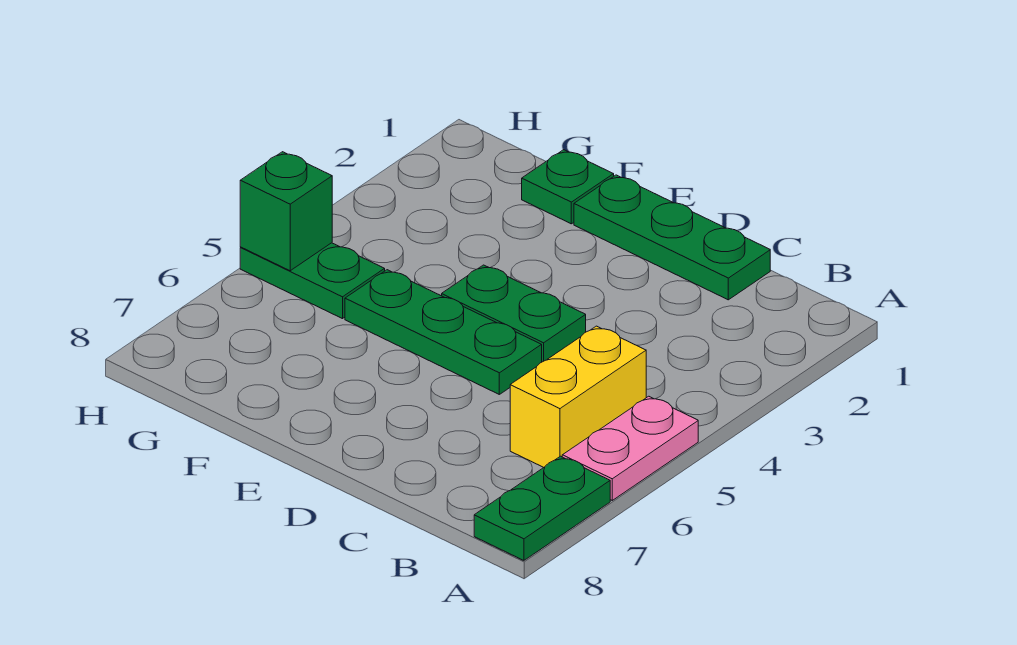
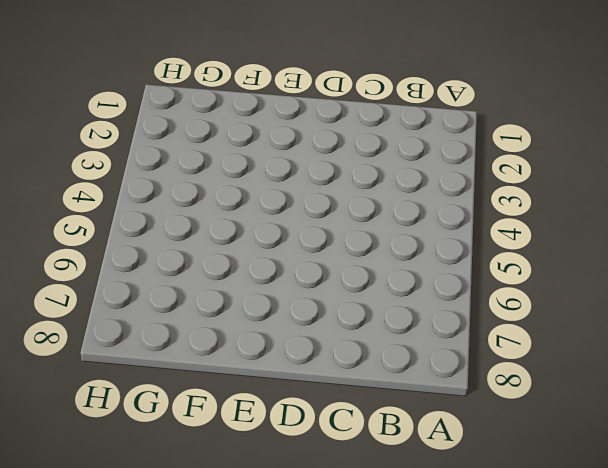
none -> pink plate A5:A6 level 1
none -> green plate A7:A8 level 1

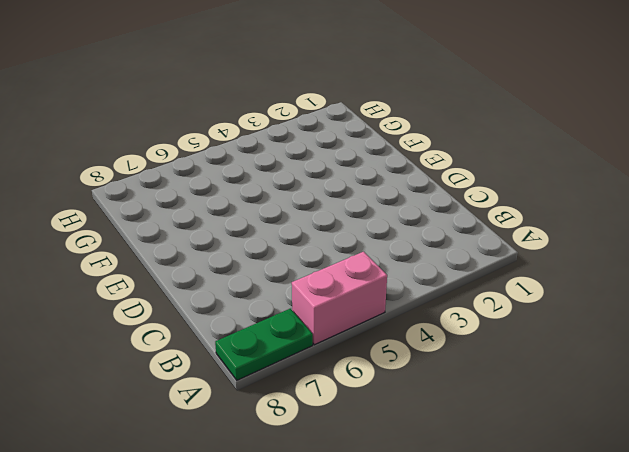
pink brick A5:A6 level 1 -> pink plate A5:A6 level 1
none -> yellow brick B5:B6 level 1
none -> green plate C1:E1 level 1

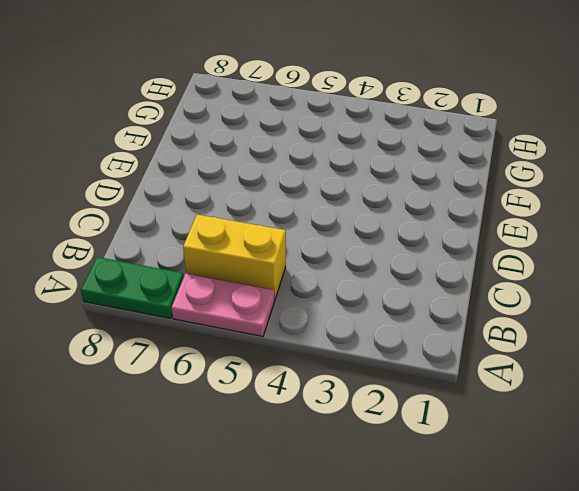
none -> green plate C1:E1 level 1
none -> green plate D4:E4 level 1

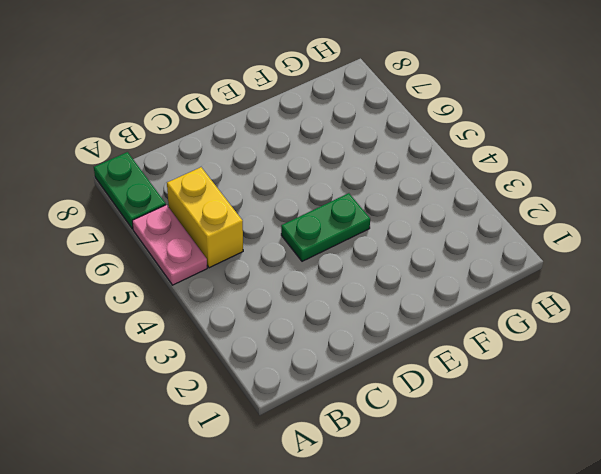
none -> green plate C1:E1 level 1
none -> green plate D5:F5 level 1

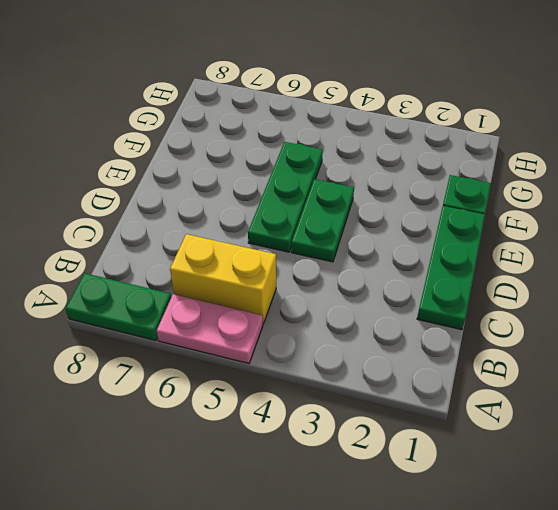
none -> green plate G5:H5 level 1
none -> green brick H5 level 2

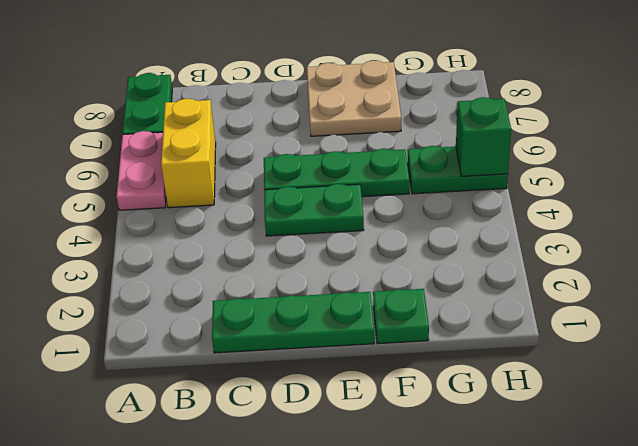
tan plate E7:F8 level 1 -> none

